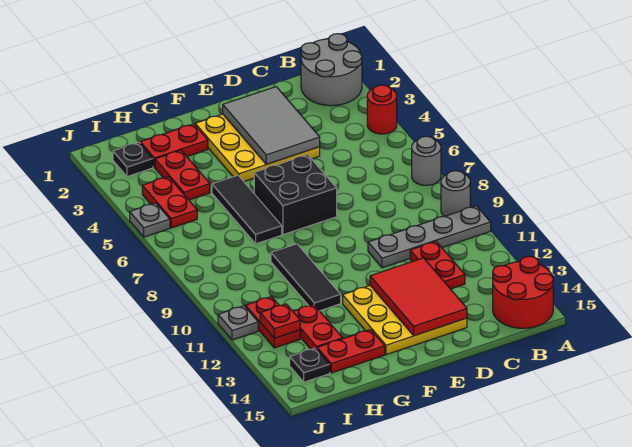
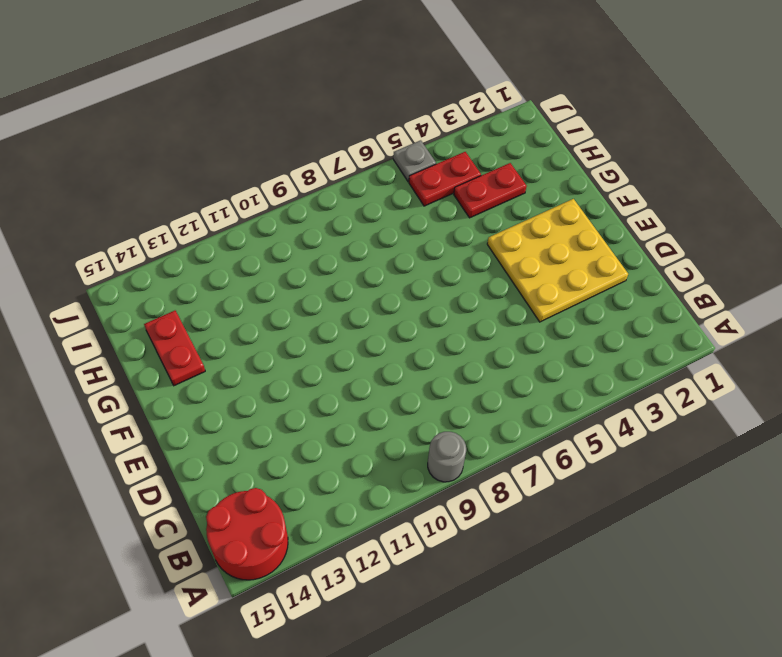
none -> grey round brick A1:B2 level 1
none -> red round brick A4 level 1
none -> grey round brick A7 level 1

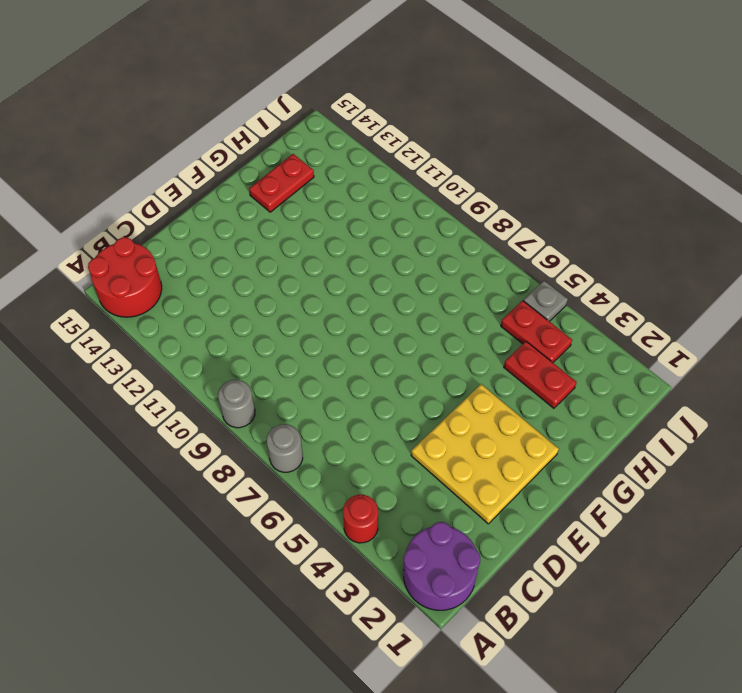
purple round brick A1:B2 level 1 -> grey round brick A1:B2 level 1
none -> grey plate A10:D10 level 1
none -> red plate C11:C12 level 1
none -> yellow plate D12:F14 level 1

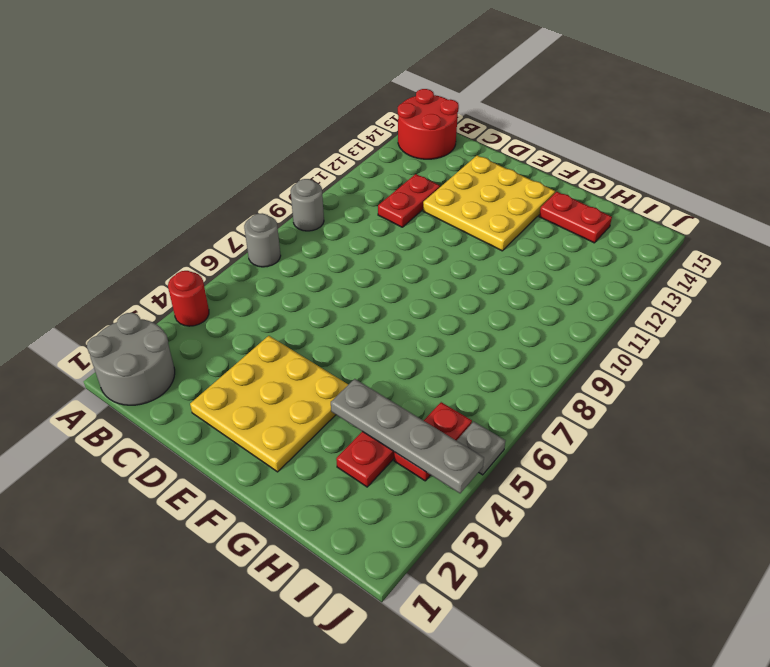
grey plate G4:J4 level 2 -> grey plate A10:D10 level 1
none -> black brick E6:F7 level 1
none -> red plate G2:H2 level 1
none -> black tile G5:G7 level 1

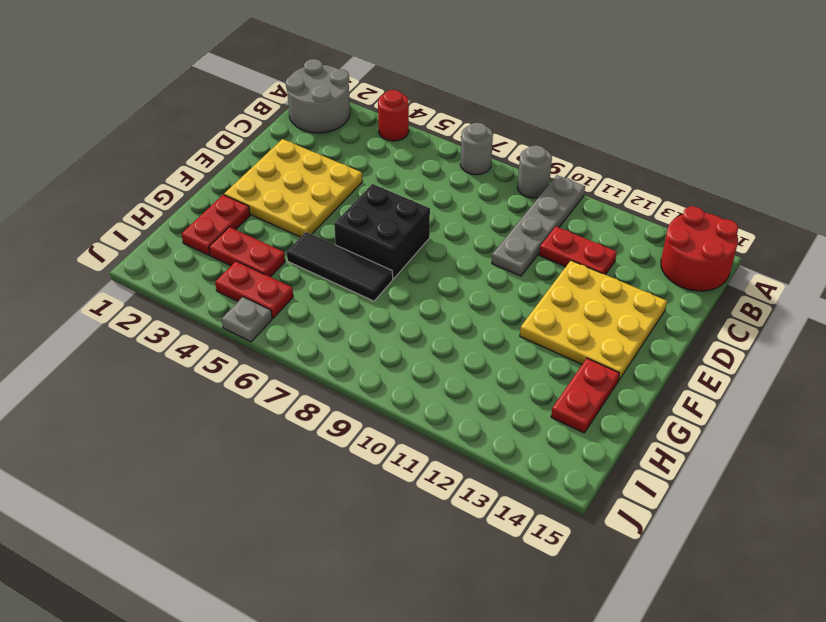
none -> black tile G9:G11 level 1
none -> red plate H12:H13 level 1
none -> black plate I2 level 1

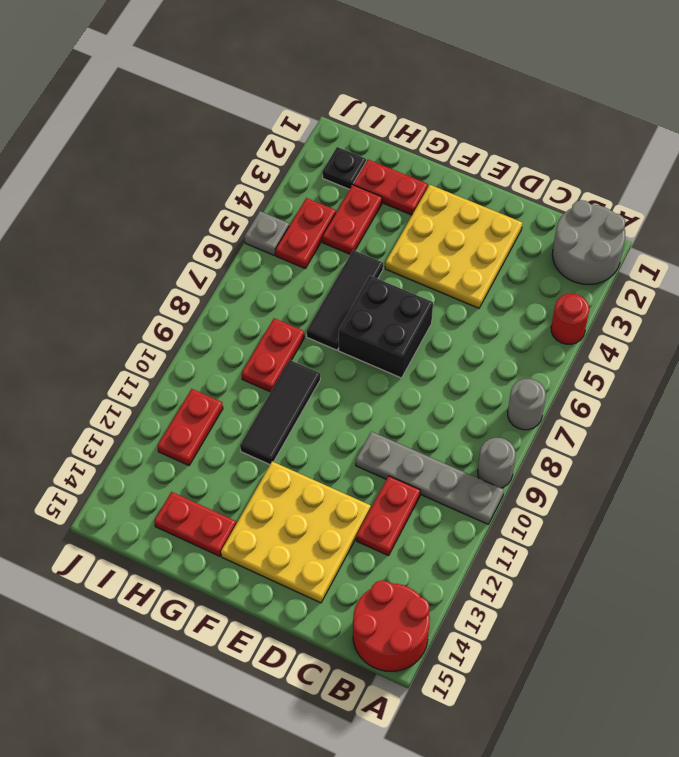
red plate H8:H9 level 1 -> red plate H12:H13 level 1
none -> black plate I14 level 1
none -> grey plate J11 level 1
none -> grey tile D2:E4 level 2

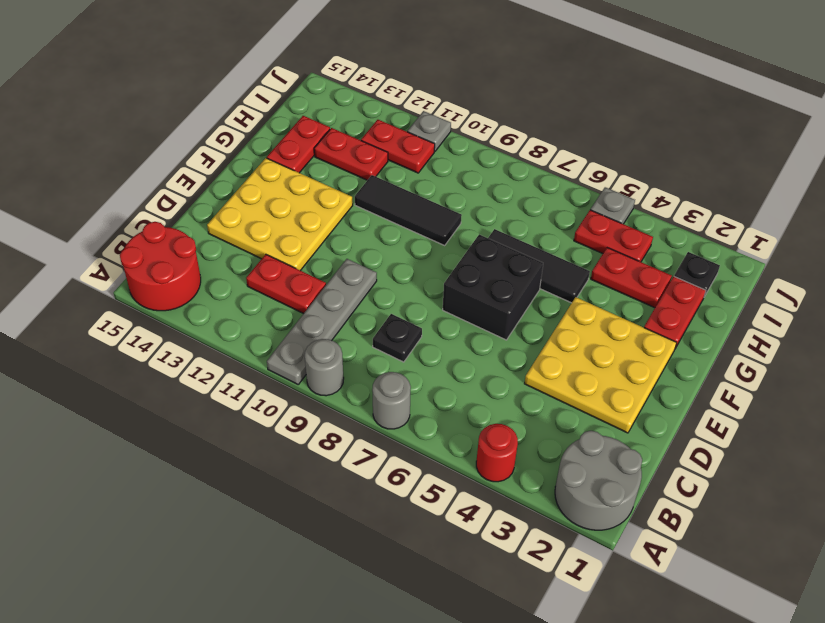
black plate C8 level 1 -> black plate I14 level 1
none -> grey tile D2:E4 level 2
none -> red tile D12:E14 level 2
none -> red plate I12 level 2

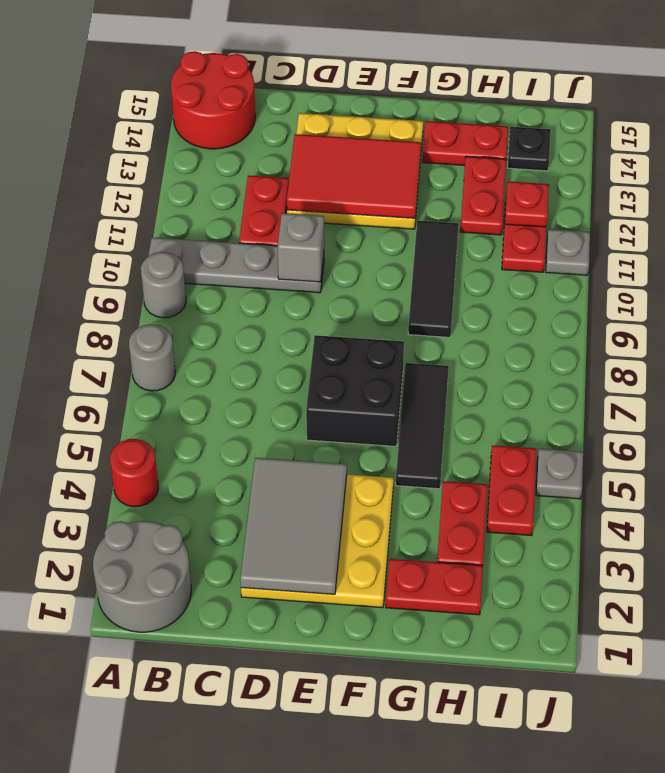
grey brick D10 level 2 -> none
red tile D12:F13 level 2 -> red tile D12:E14 level 2
none -> black plate I2 level 1

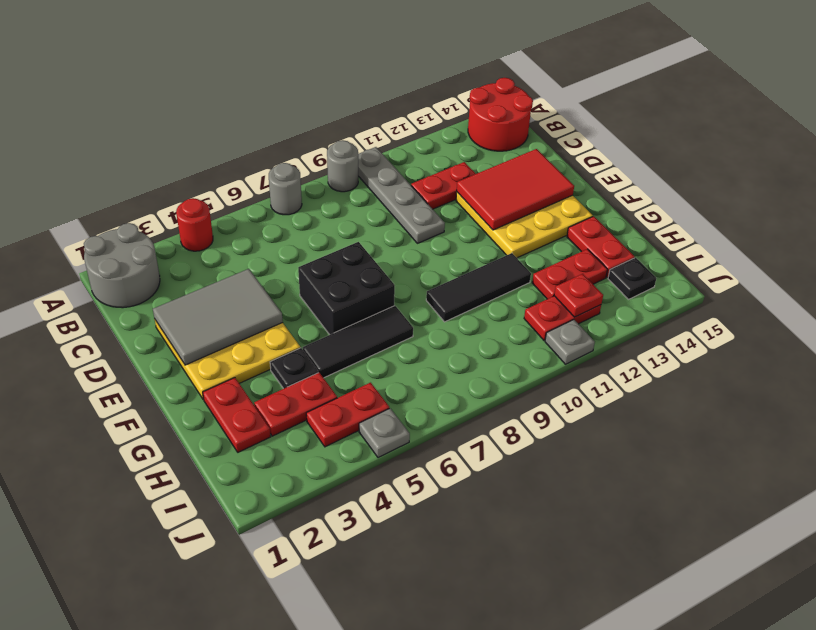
black plate G4 level 1 -> black plate I2 level 1

